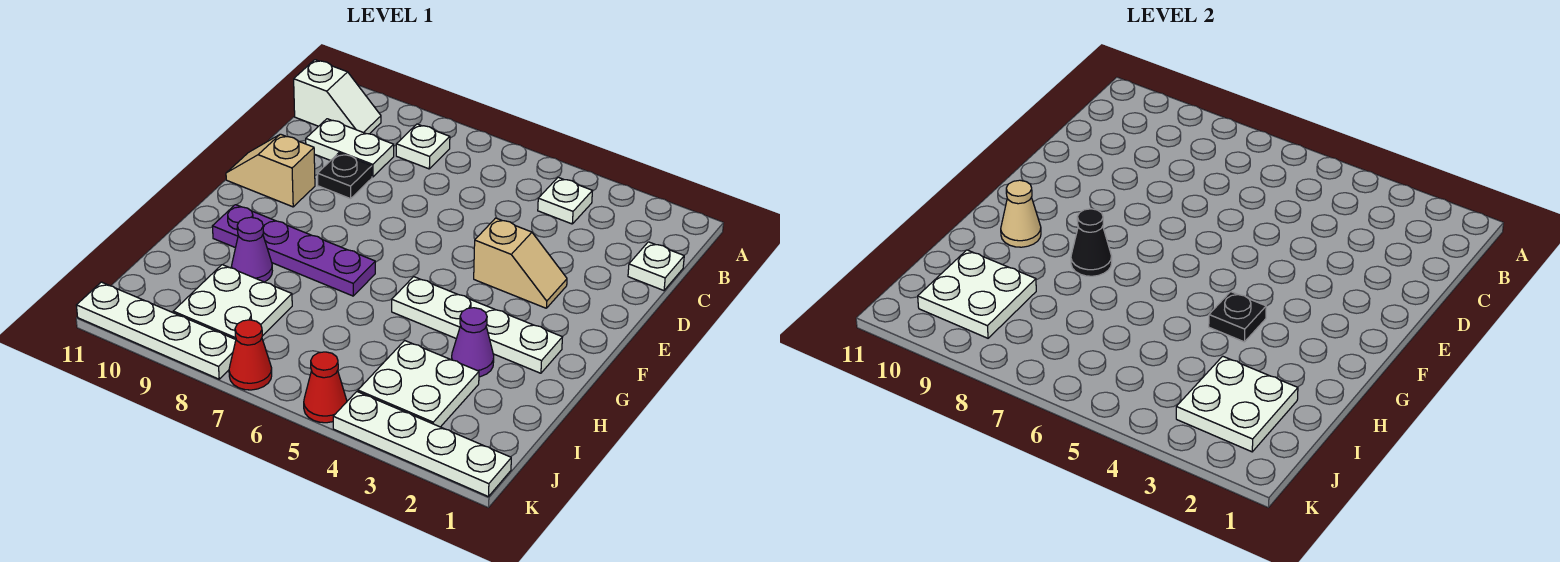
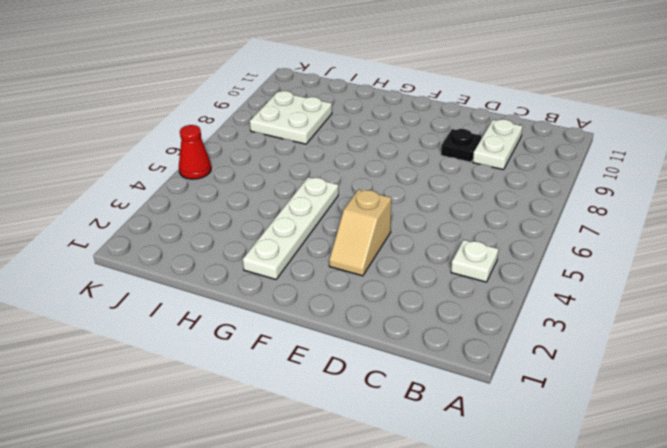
none -> white plate B8 level 1
none -> white slope B10:B11 level 1 top 11
none -> white plate C1 level 1

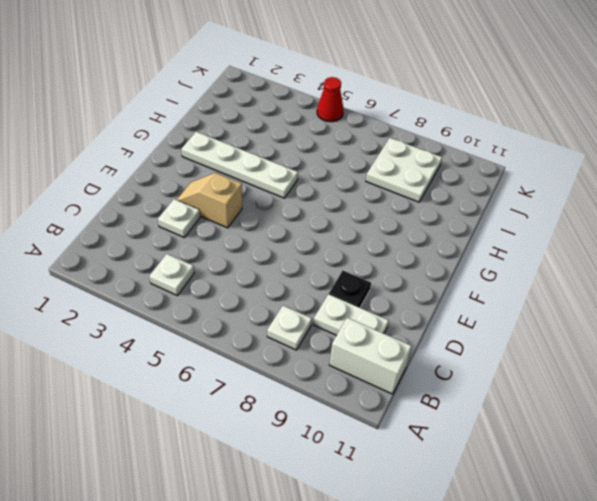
white brick B10:B11 level 1 -> white slope B10:B11 level 1 top 11
white plate D3 level 1 -> white plate C1 level 1
none -> tan slope E10:E11 level 1 top 10
none -> purple plate G7:G10 level 1
none -> purple cone H3 level 1

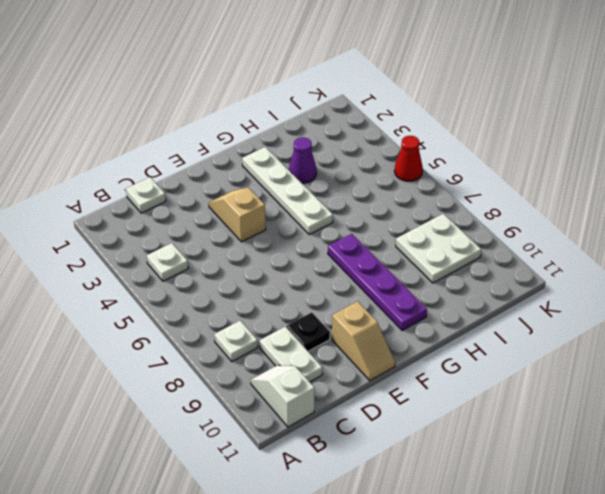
none -> purple cone H9 level 1
none -> white plate I3:J4 level 1
none -> white plate K1:K4 level 1

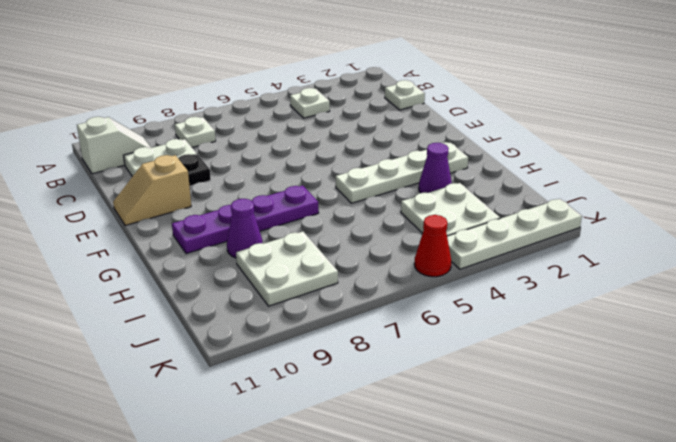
none -> tan slope E3:E4 level 1 top 4
none -> red cone K7 level 1
none -> white plate K8:K11 level 1

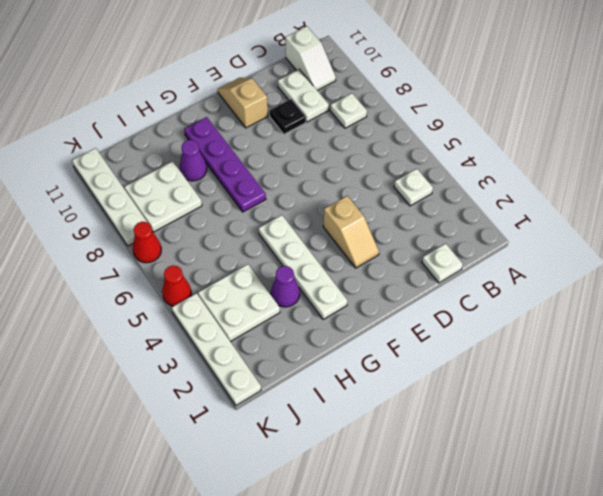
none -> black plate G4 level 2
none -> black cone G8 level 2
none -> tan cone G10 level 2

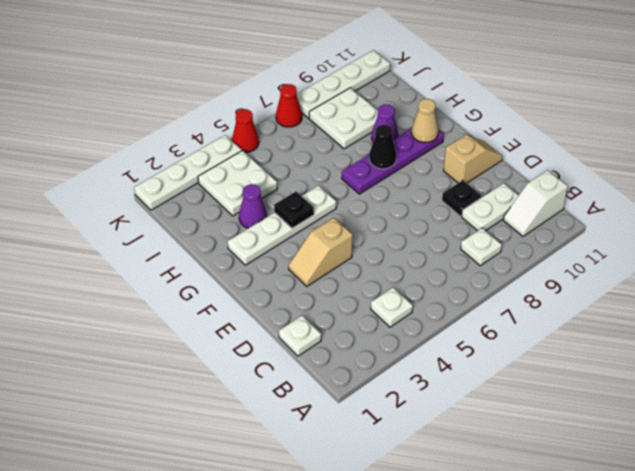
none -> white plate I2:J3 level 2
none -> white plate I9:J10 level 2

